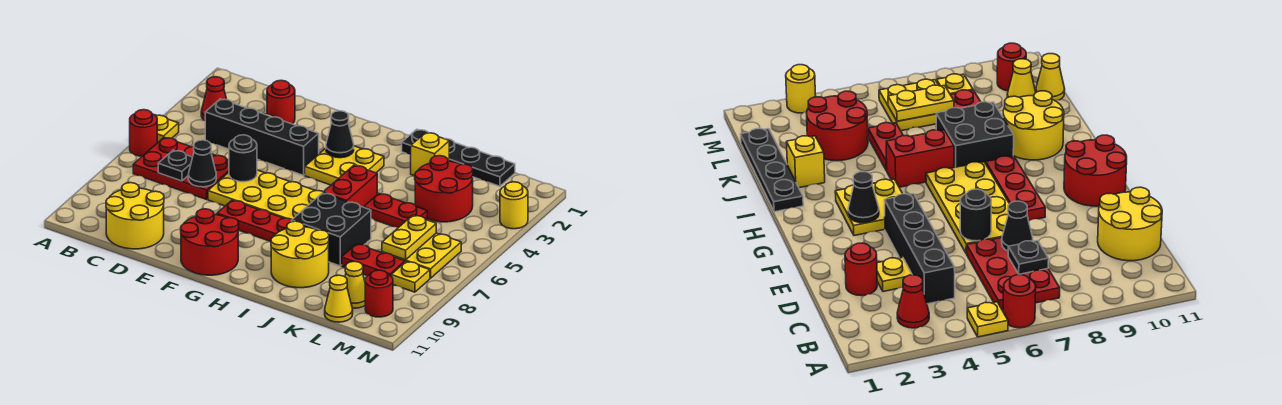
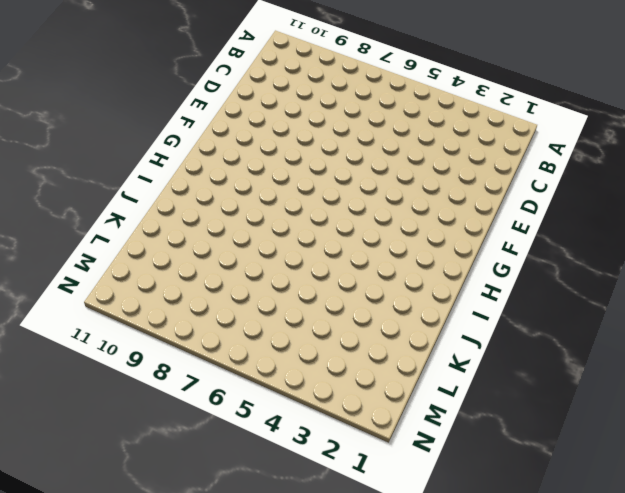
none -> yellow plate A5 level 1
none -> red round brick A6 level 1
none -> red cone B3 level 1
none -> red plate B6:D7 level 1

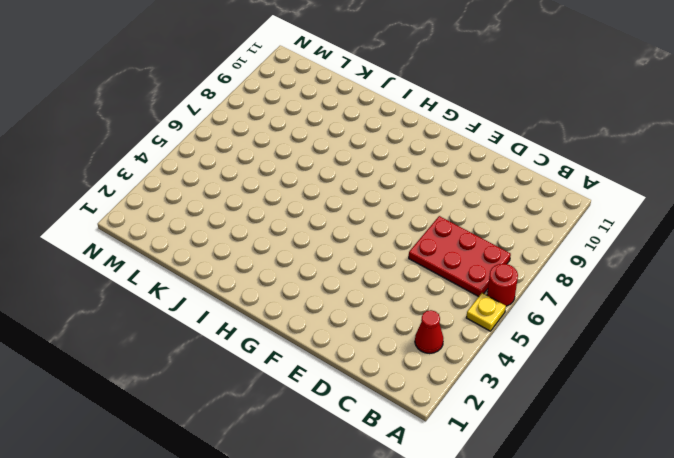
none -> black brick C4:F4 level 1
none -> yellow round brick C10:D11 level 1
none -> red round brick D2 level 1
none -> yellow plate D3 level 1

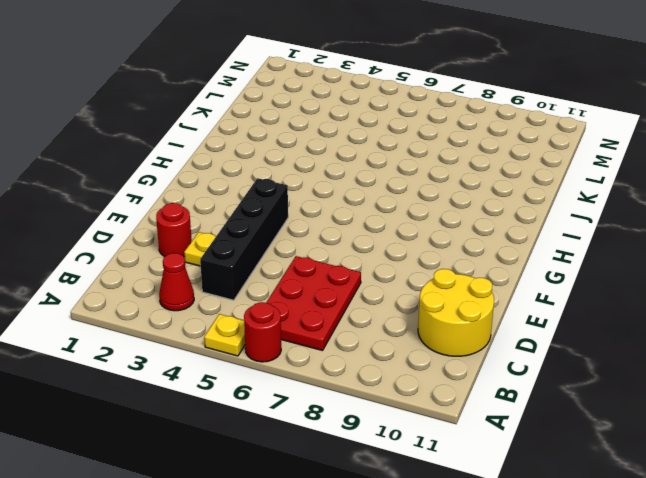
none -> yellow plate E6:H7 level 1
none -> red plate F8:H8 level 1
none -> red round brick F10:G11 level 1
none -> yellow plate G3:H4 level 1

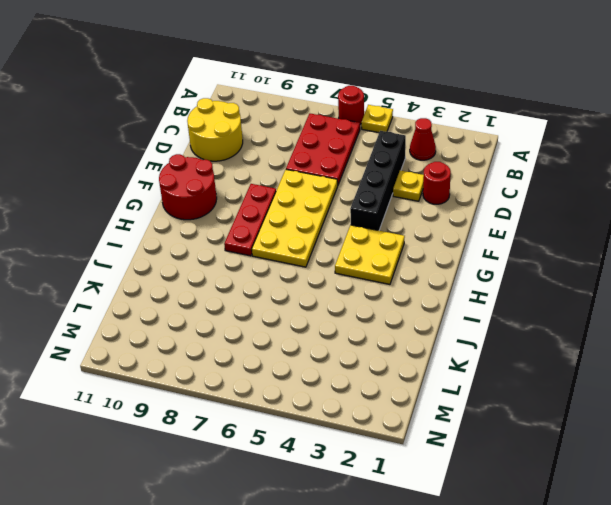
none -> black plate I1:L1 level 1
none -> red brick I5:I6 level 1
none -> black brick I7:J8 level 1
none -> yellow round brick I9:J10 level 1

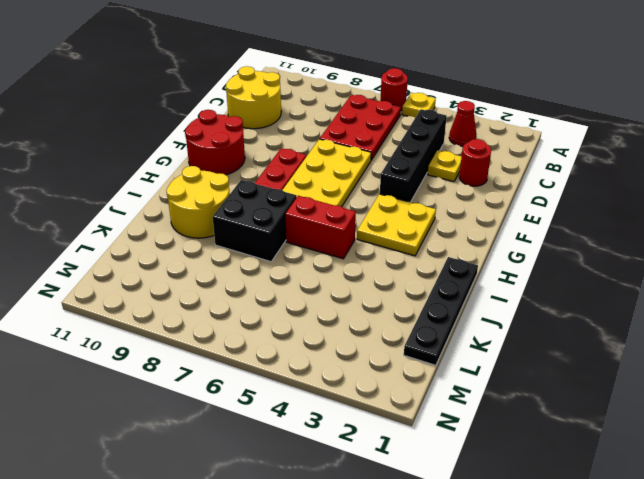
none -> yellow brick J2 level 1
none -> red plate J5:K5 level 1
none -> red round brick K3:L4 level 1
none -> red plate K8:L8 level 1

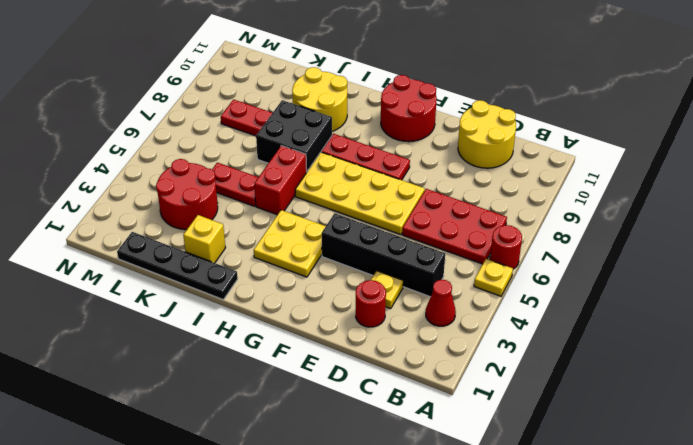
none -> yellow plate L6:M7 level 1
none -> yellow cone L10 level 1
none -> yellow cone L11 level 1
none -> yellow plate M8 level 1

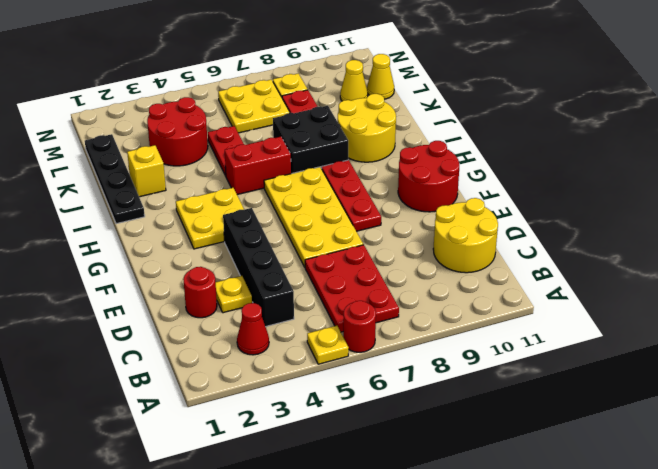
none -> red round brick M10 level 1
none -> yellow round brick N3 level 1
none -> black plate C7 level 2
none -> black cone D7 level 2

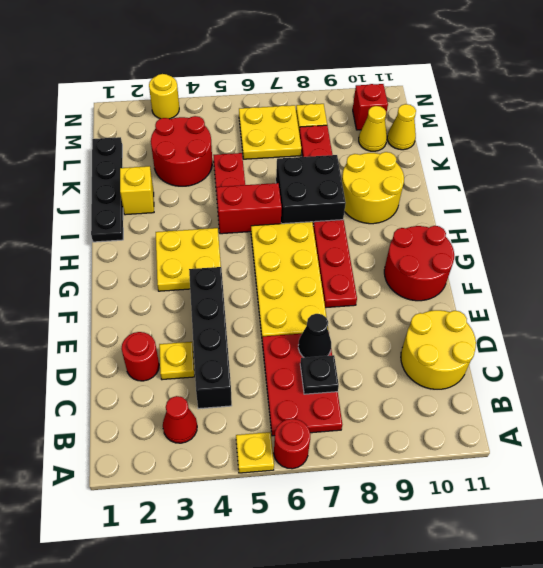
red brick M10 level 1 -> red round brick M10 level 1
none -> black round brick E6 level 2
none -> black cone G3 level 2
none -> yellow plate L6:L7 level 2

